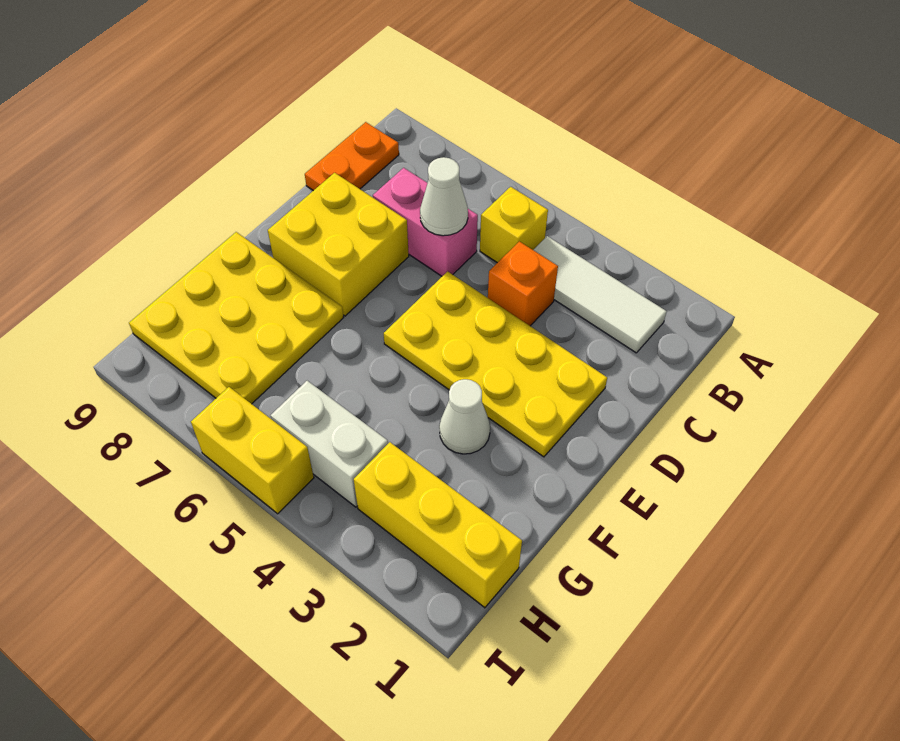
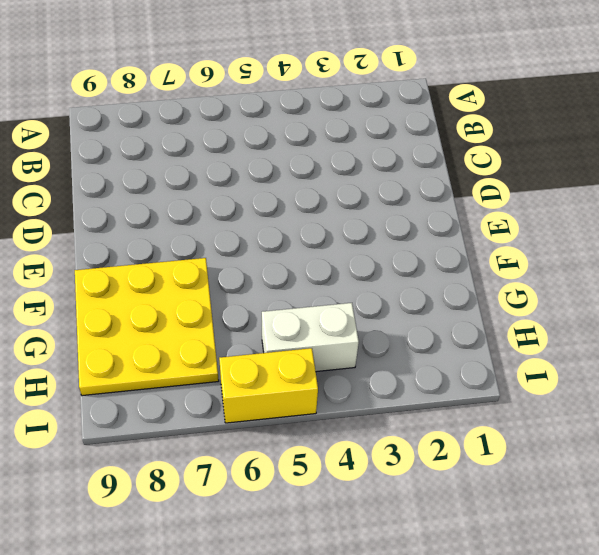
none -> white tile B2:B4 level 1
none -> yellow brick B5 level 1
none -> orange plate B9:C9 level 1

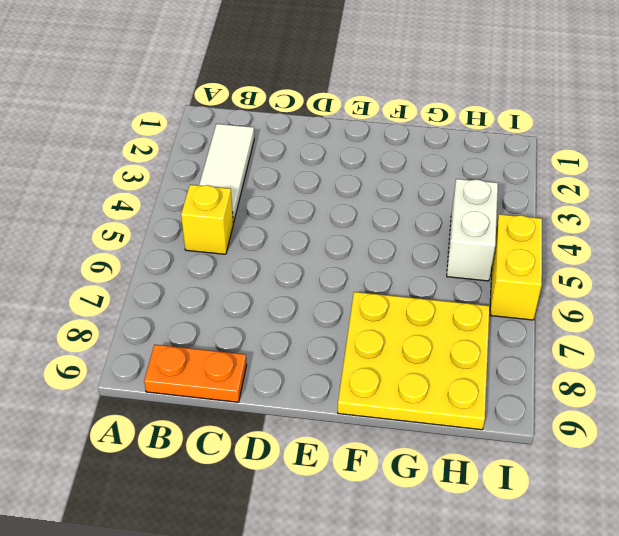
none -> orange brick C4 level 1
none -> pink brick C6:C7 level 1
none -> yellow plate D2:E5 level 1

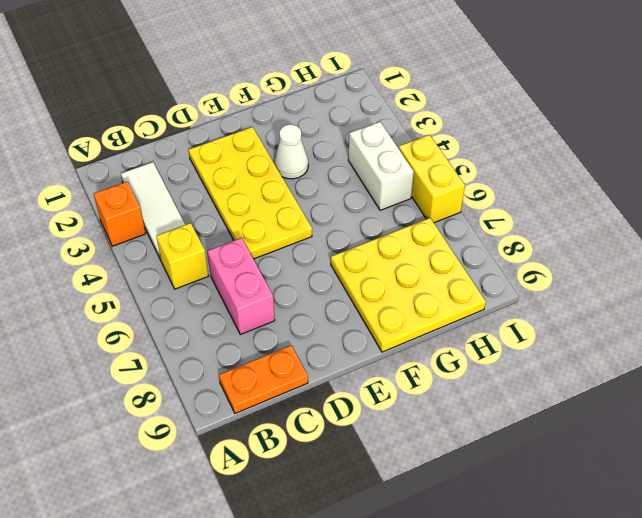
orange brick A3 level 1 -> orange brick C4 level 1
none -> yellow brick D7:E8 level 1
none -> yellow brick H1:H3 level 1
none -> white cone C6 level 2

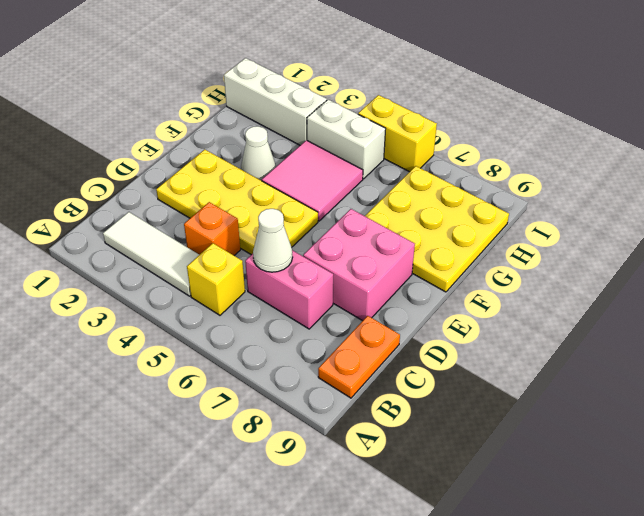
pink brick D7:E8 level 1 -> yellow brick D7:E8 level 1
pink tile F4:G5 level 1 -> none
white brick H1:H3 level 1 -> yellow brick H1:H3 level 1

